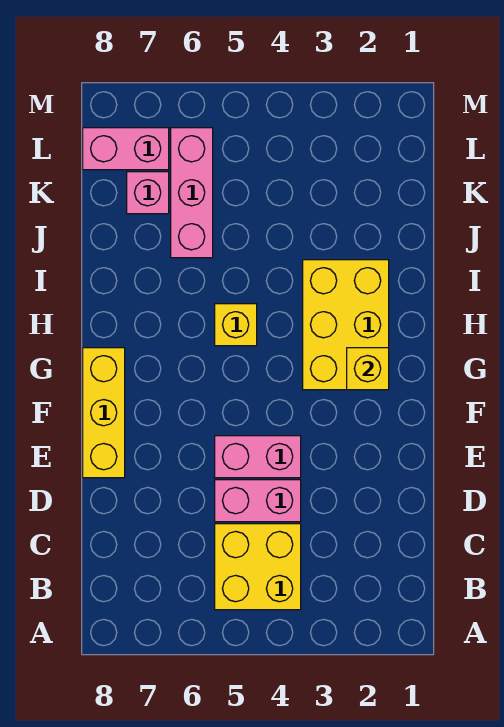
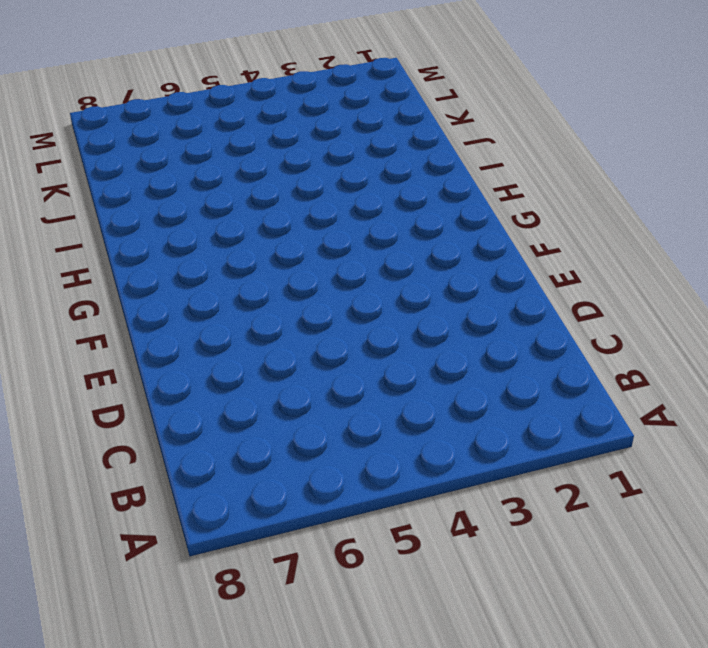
none -> yellow brick B4:C5 level 1
none -> pink brick D4:D5 level 1

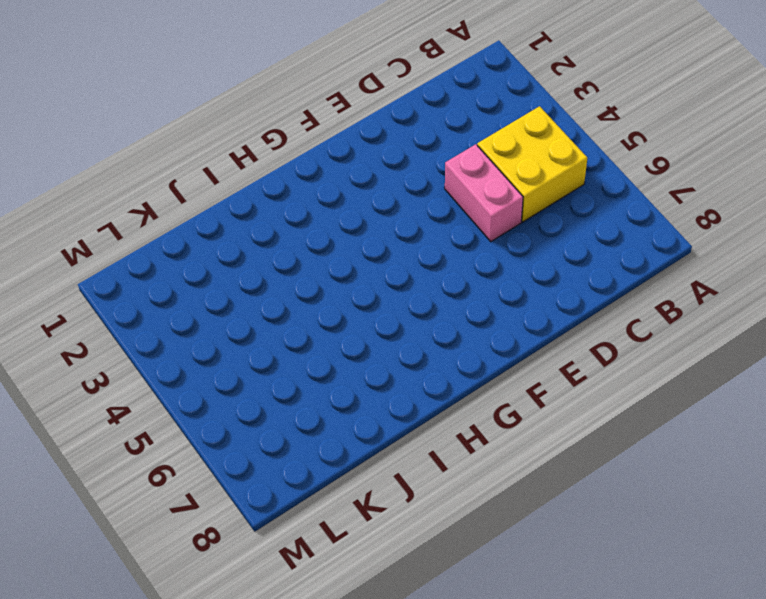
none -> pink brick E4:E5 level 1
none -> yellow brick E8:G8 level 1

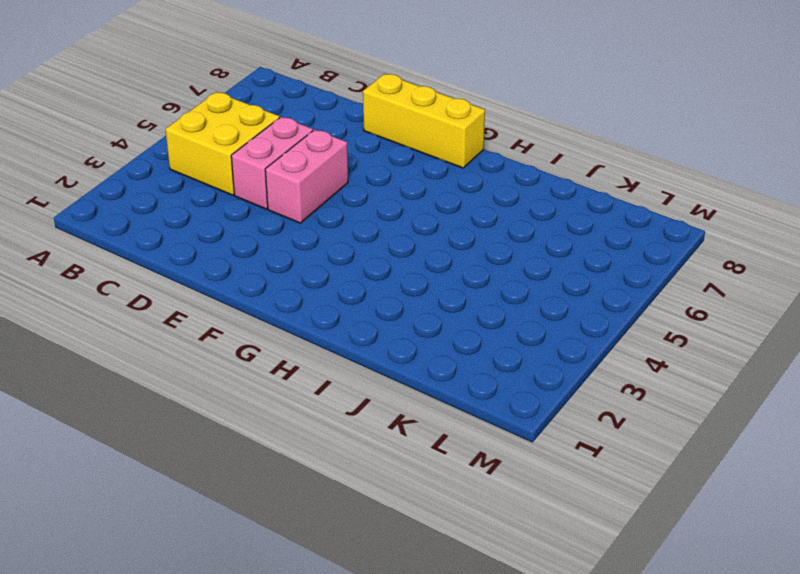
none -> yellow brick G2:I3 level 1
none -> yellow brick H5 level 1

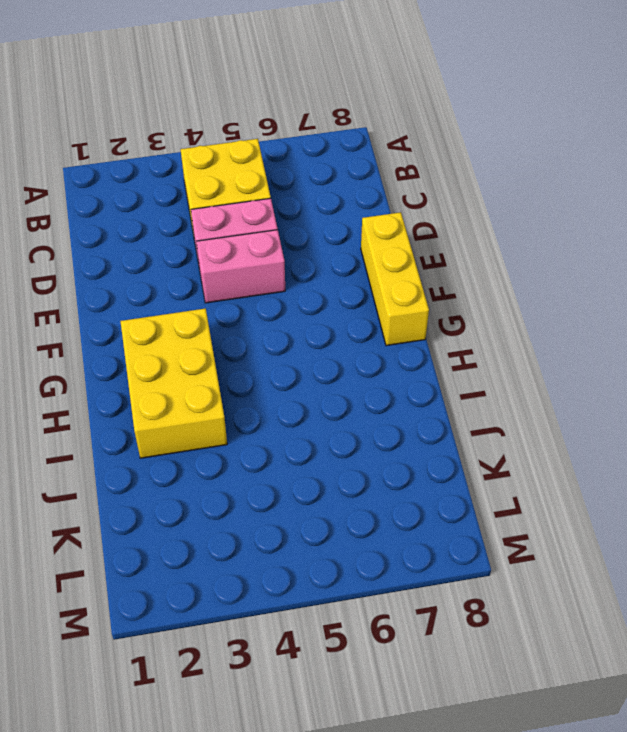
none -> yellow brick H5 level 1
none -> pink brick J6:L6 level 1

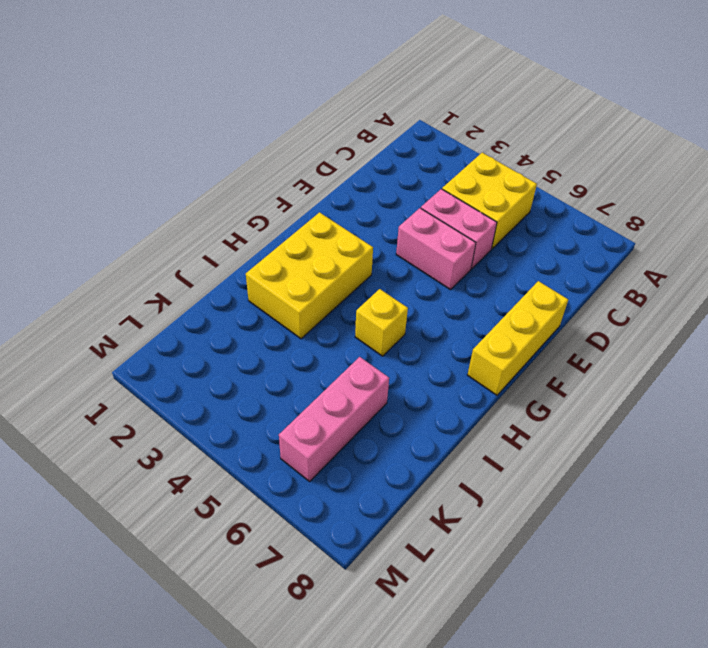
none -> pink brick K7 level 1
none -> pink brick L7:L8 level 1

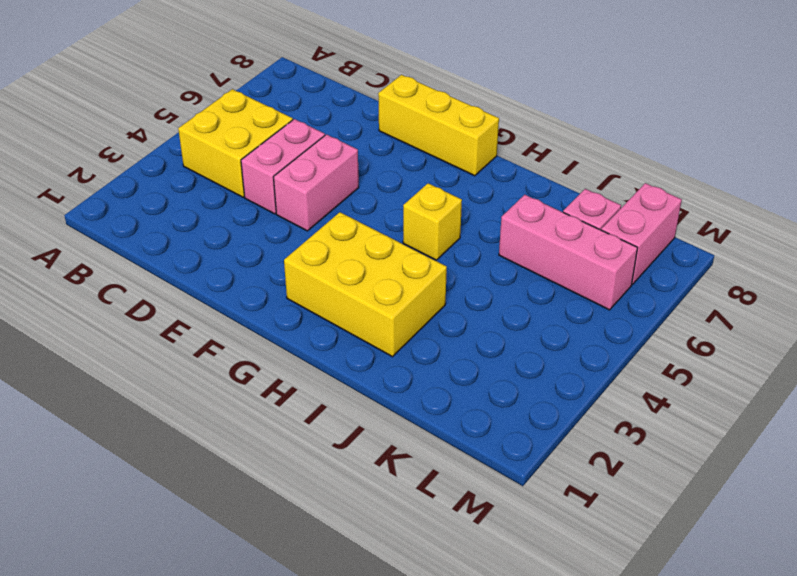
none -> yellow brick G2 level 2

